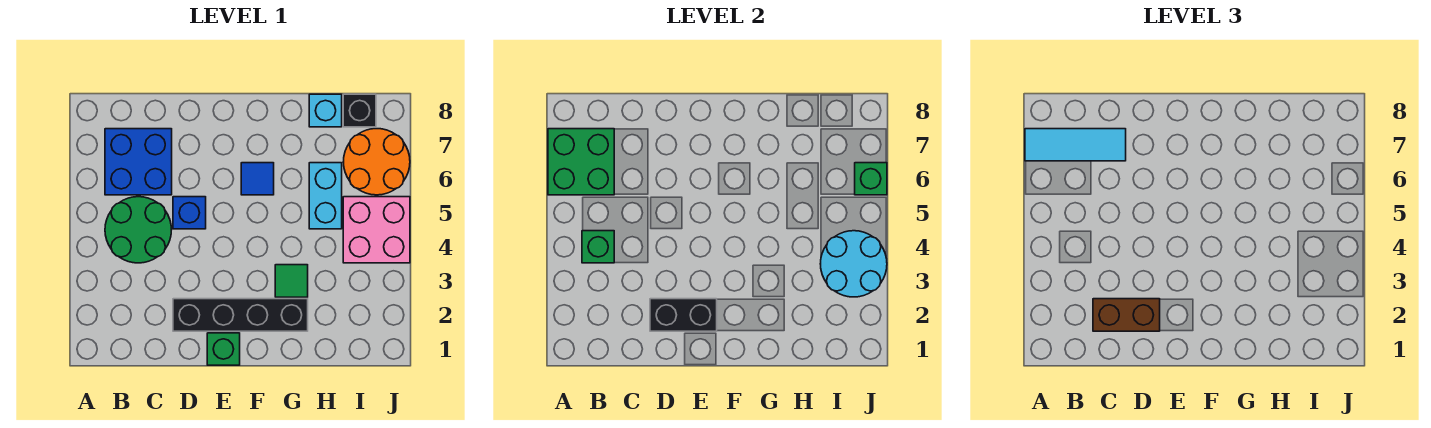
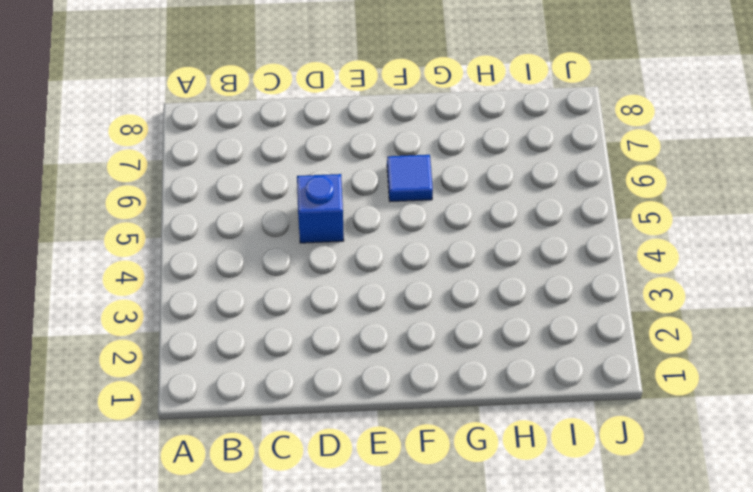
none -> green round brick B4:C5 level 1
none -> blue brick B6:C7 level 1
none -> black brick D2:G2 level 1

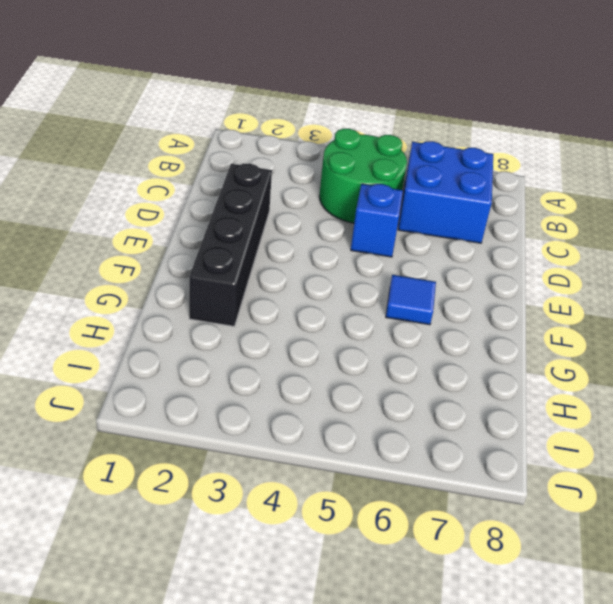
none -> green brick E1 level 1
none -> green tile G3 level 1
none -> cyan brick H5:H6 level 1

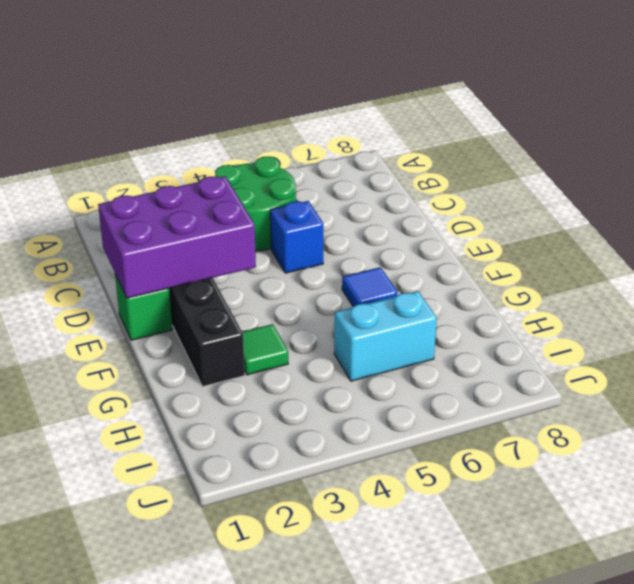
purple brick D1:E3 level 2 -> black brick D2:E2 level 2
none -> blue brick B6:C7 level 1
none -> cyan brick H8 level 1
none -> pink brick I4:J5 level 1

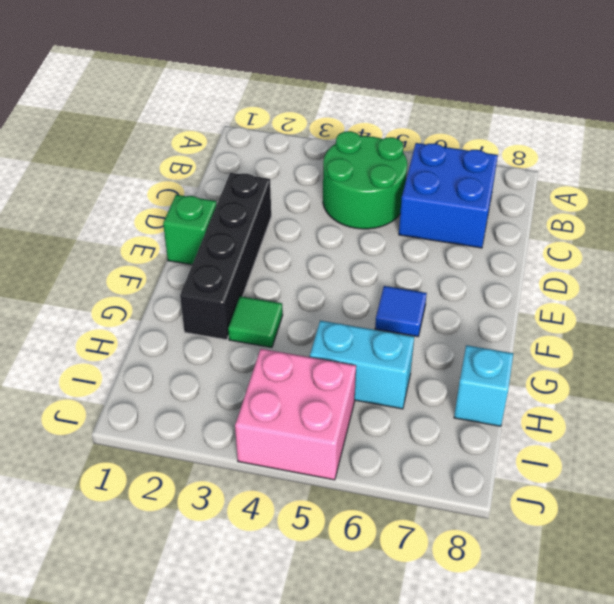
none -> blue brick D5 level 1
none -> orange round brick I6:J7 level 1
none -> black brick I8 level 1

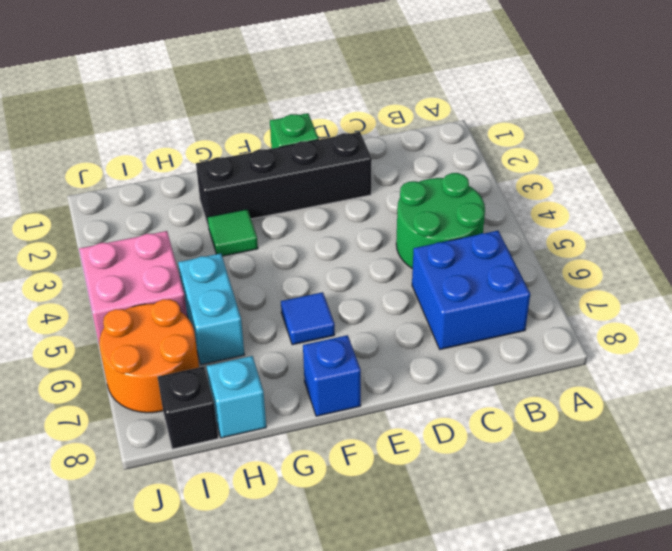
blue brick F8 level 1 -> blue brick D5 level 1
none -> green brick A6:B7 level 2
none -> green brick B4 level 2
none -> black brick D2:E2 level 2

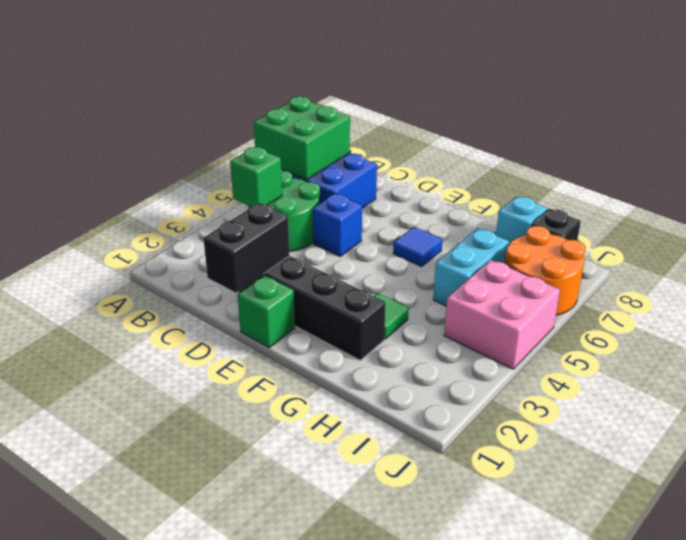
black brick D1:D2 level 2 -> black brick D2:E2 level 2
none -> cyan round brick I3:J4 level 2
none -> green brick J6 level 2
none -> cyan tile A7:C7 level 3

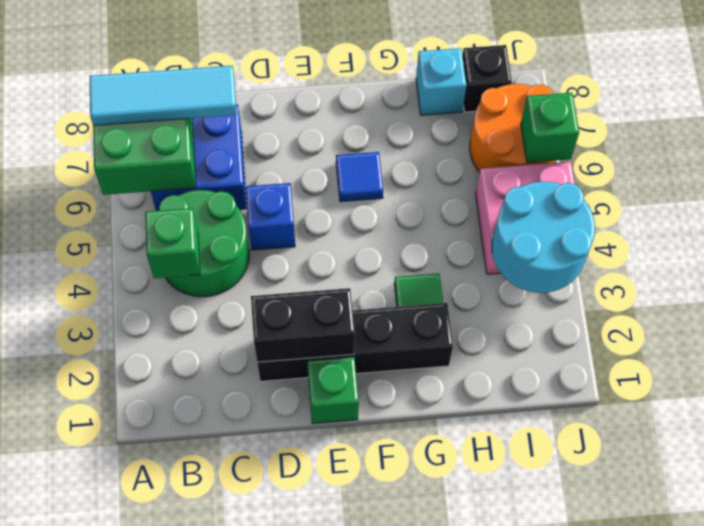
none -> cyan brick H5:H6 level 1
none -> brown brick C2:D2 level 3

